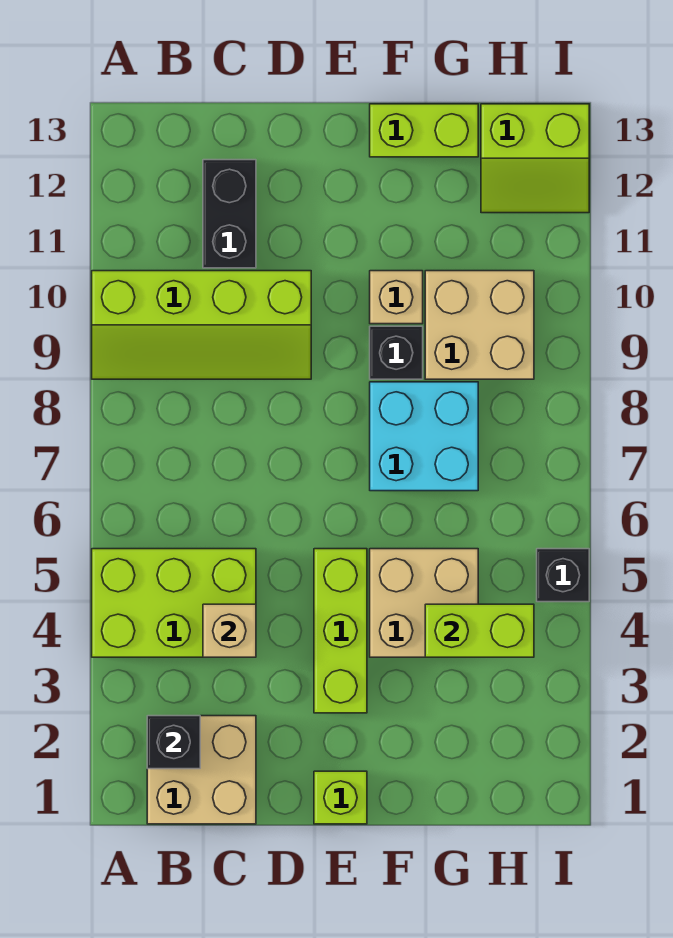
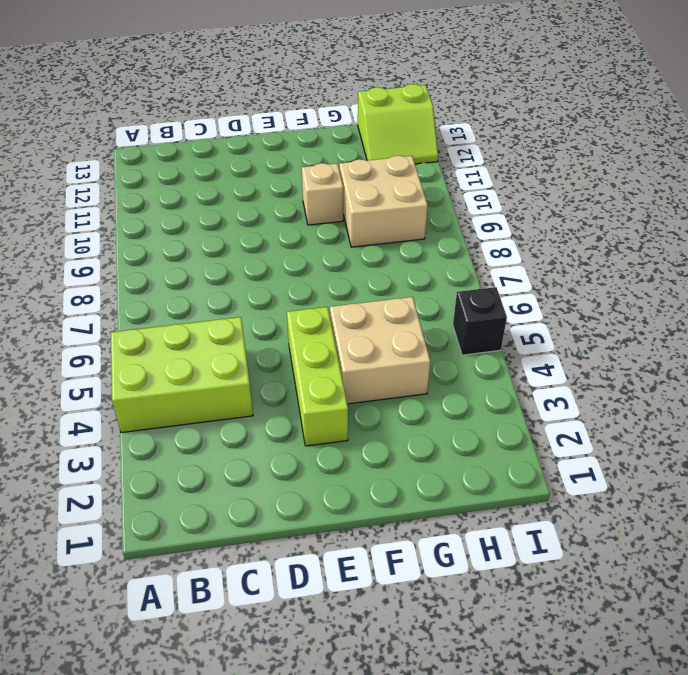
none -> lime slope A9:D10 level 1 top 10
none -> tan brick B1:C2 level 1
none -> black brick C11:C12 level 1

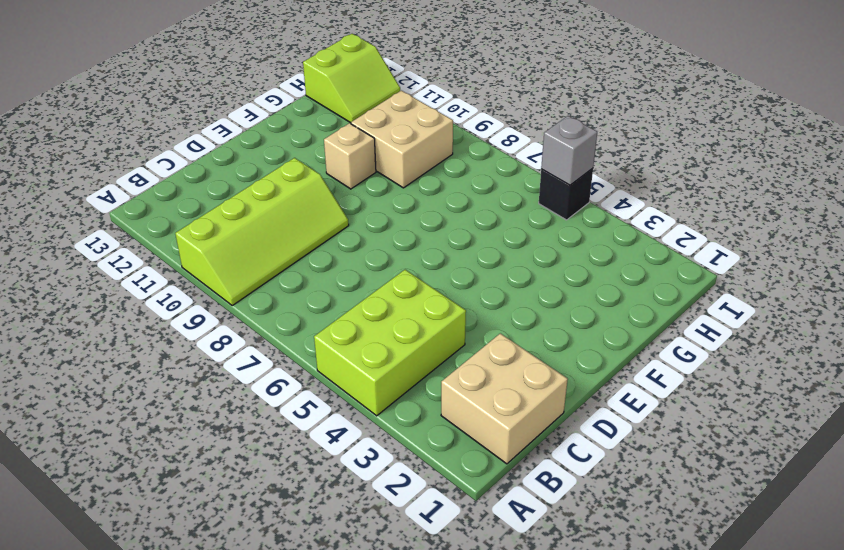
grey brick I5 level 2 -> none
none -> black brick C11:C12 level 1
none -> lime brick E1 level 1
none -> lime brick E3:E5 level 1

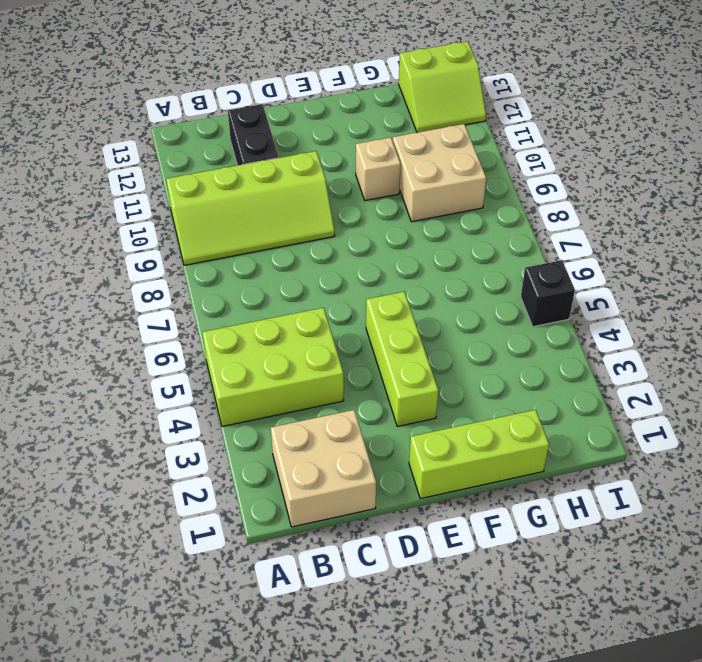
lime brick E1:G1 level 1 -> lime brick E1 level 1
none -> tan brick F4:G5 level 1
none -> cyan brick F7:G8 level 1
none -> black brick F9 level 1

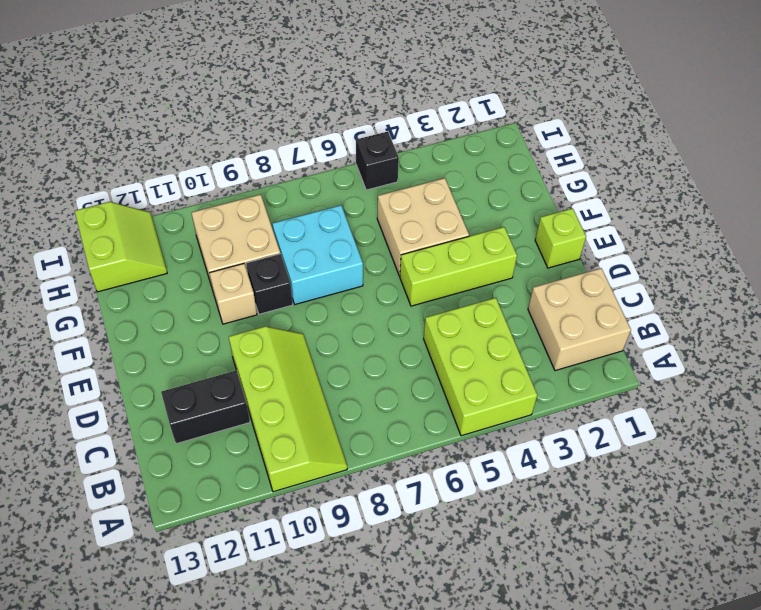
none -> lime brick F13:G13 level 1
none -> black brick B2 level 2
none -> tan brick C4 level 2

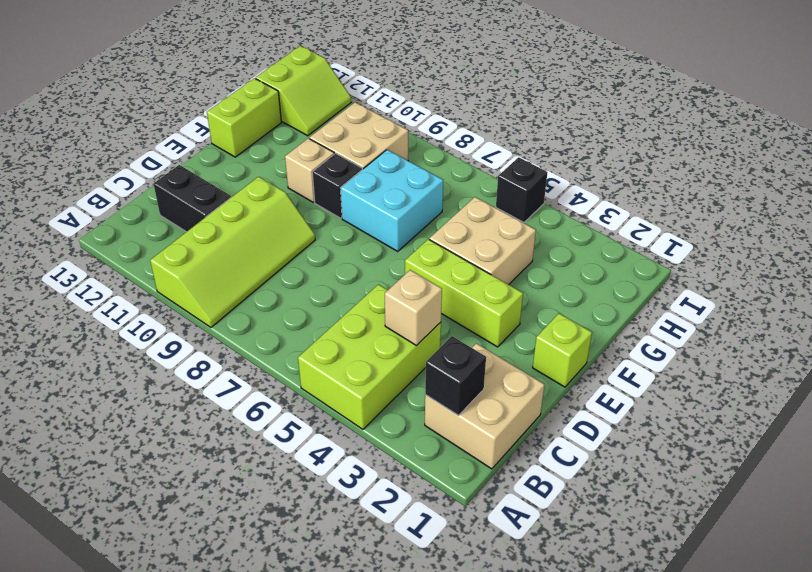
none -> lime brick G4:H4 level 2

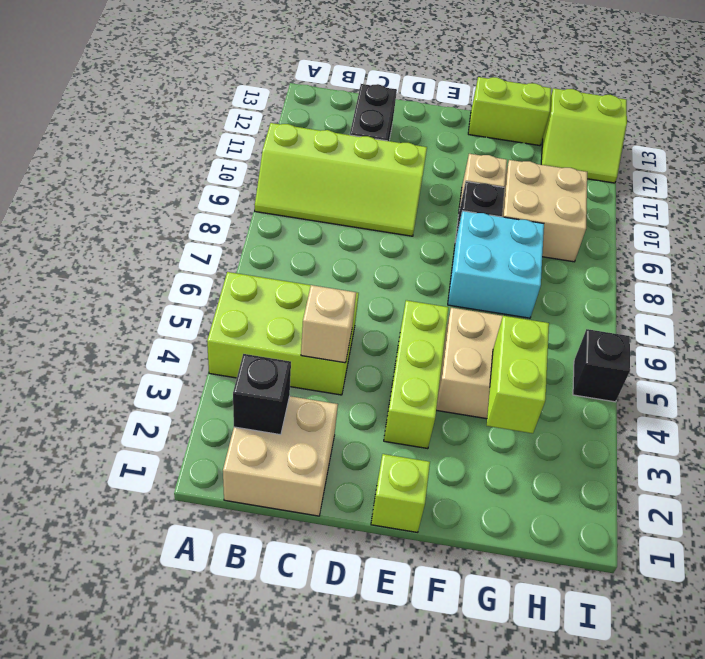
lime brick G3:G4 level 2 -> lime brick G4:H4 level 2

